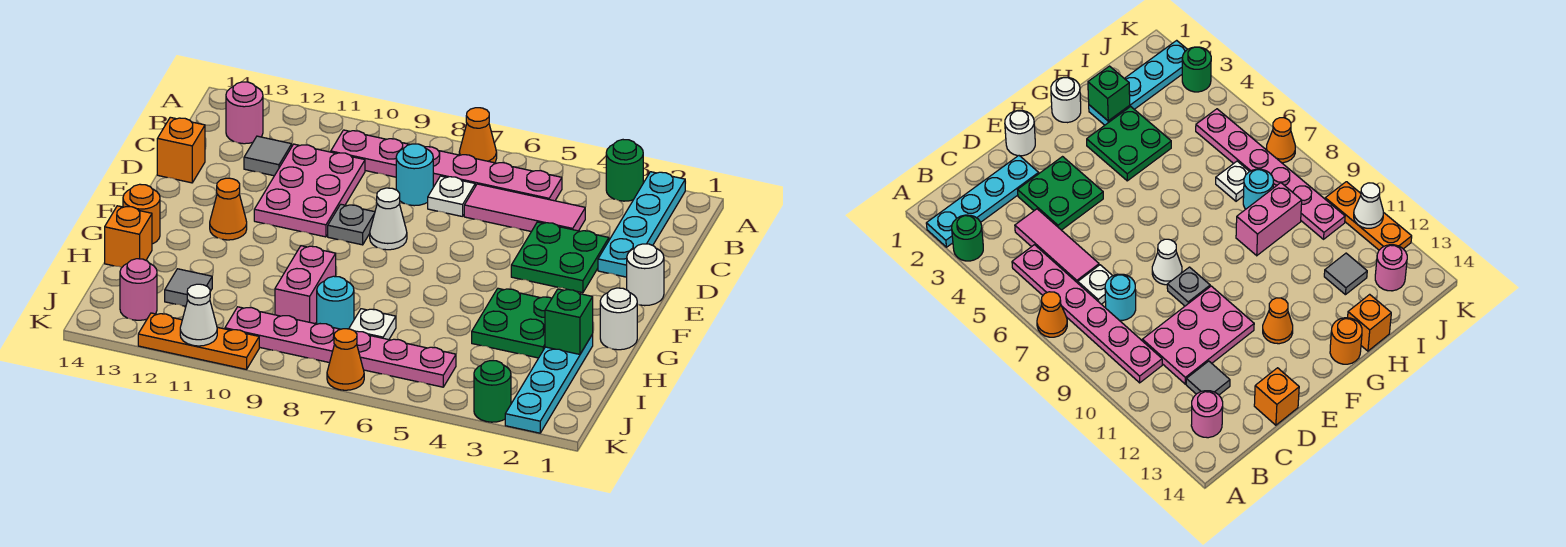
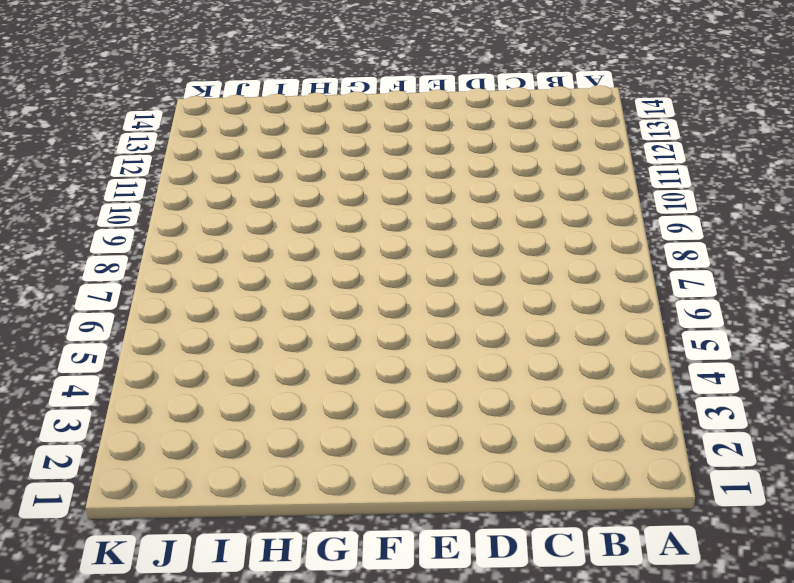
none -> cyan plate A2:D2 level 1
none -> green round brick A3 level 1
none -> orange cone A7 level 1
none -> pink plate B5:B10 level 1

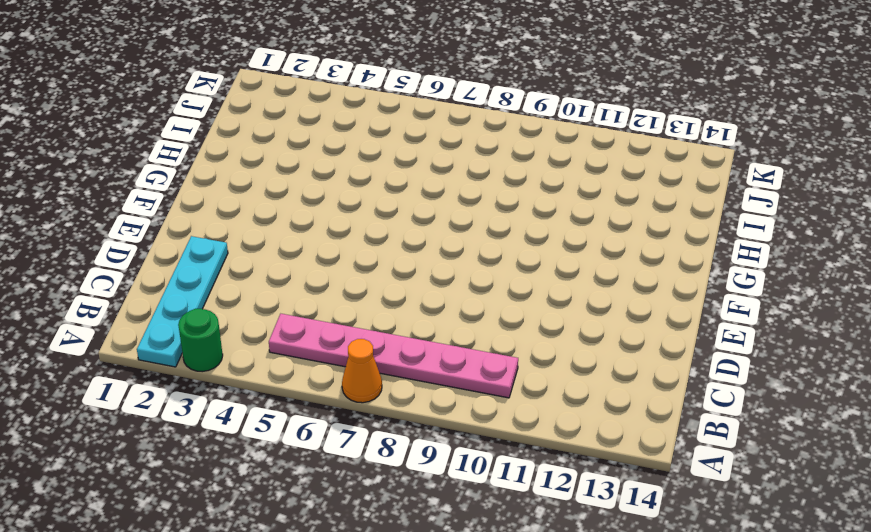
none -> pink round brick B13 level 1
none -> pink tile C4:C6 level 1
none -> white plate C7 level 1
none -> cyan round brick C8 level 1

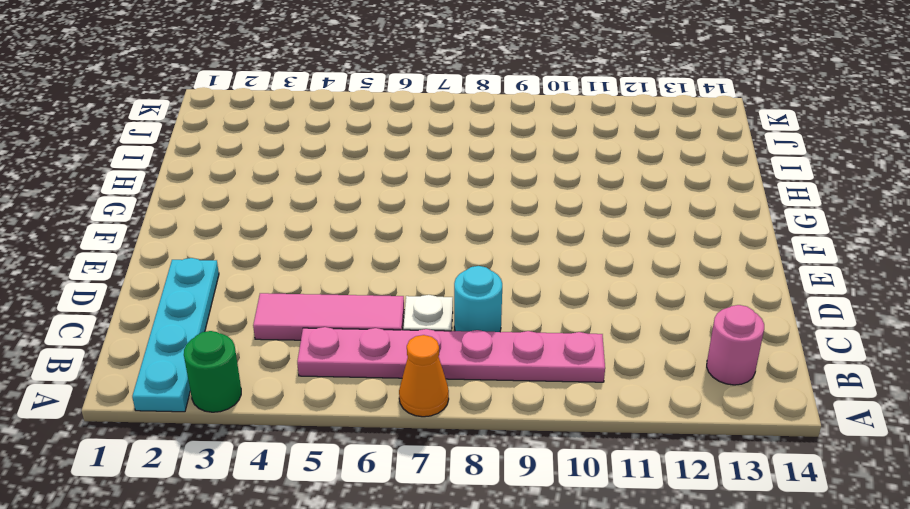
none -> pink plate C10:E11 level 1
none -> grey tile C12 level 1
none -> green plate D3:E4 level 1
none -> orange brick D14 level 1

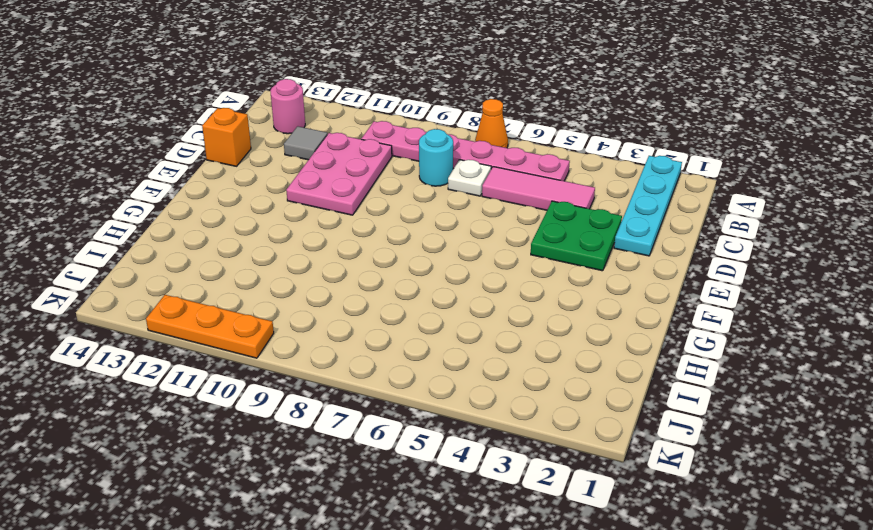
none -> green round brick A3 level 1
none -> white round brick E1 level 1
none -> white cone E8 level 1
none -> grey plate E9 level 1

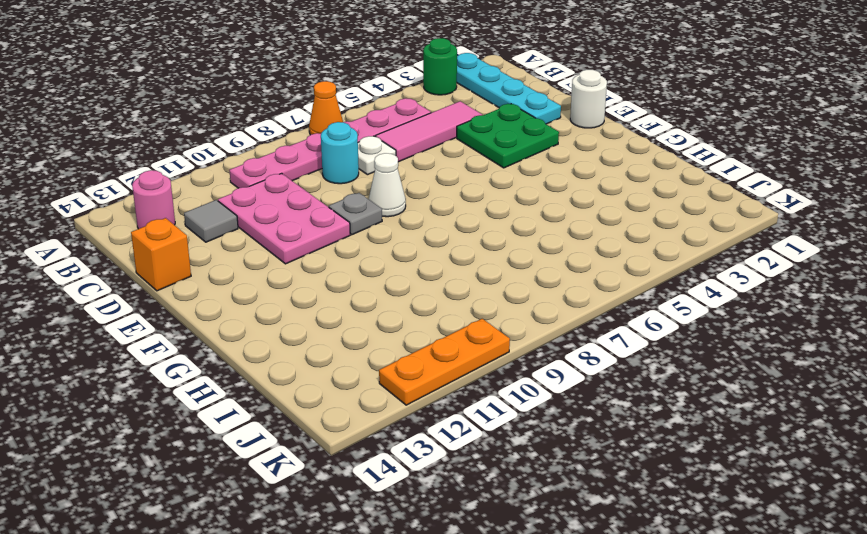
none -> orange cone F12 level 1
none -> white round brick G1 level 1
none -> green plate G3:H4 level 1
none -> orange round brick G14 level 1

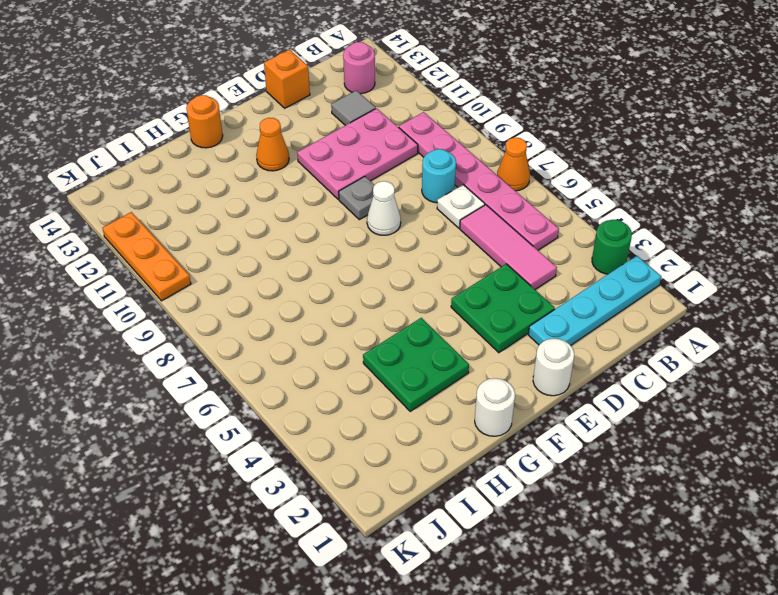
none -> cyan plate H2:K2 level 1
none -> pink brick H9:I9 level 1
none -> orange brick H14 level 1
none -> white plate I7 level 1

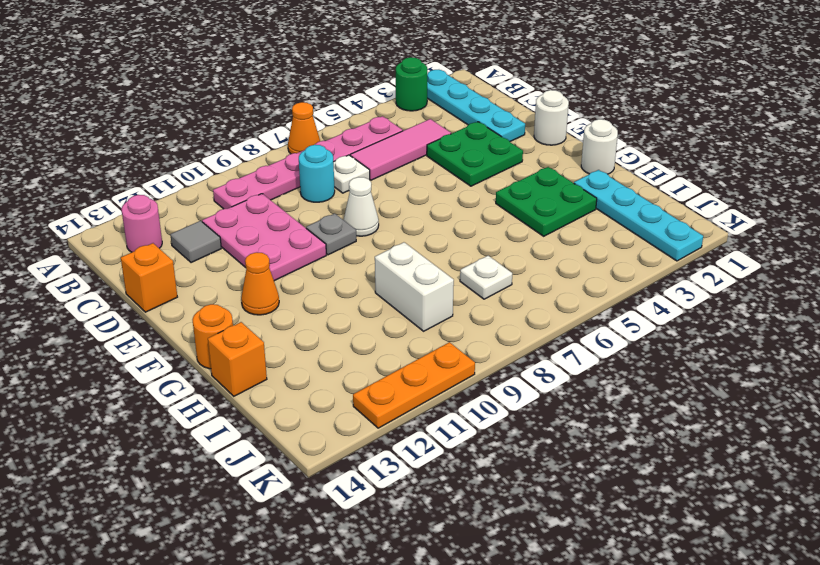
white brick H9:I9 level 1 -> pink brick H9:I9 level 1
none -> cyan round brick I8 level 1
none -> grey tile I12 level 1
none -> pink plate J5:J10 level 1
none -> pink round brick J13 level 1

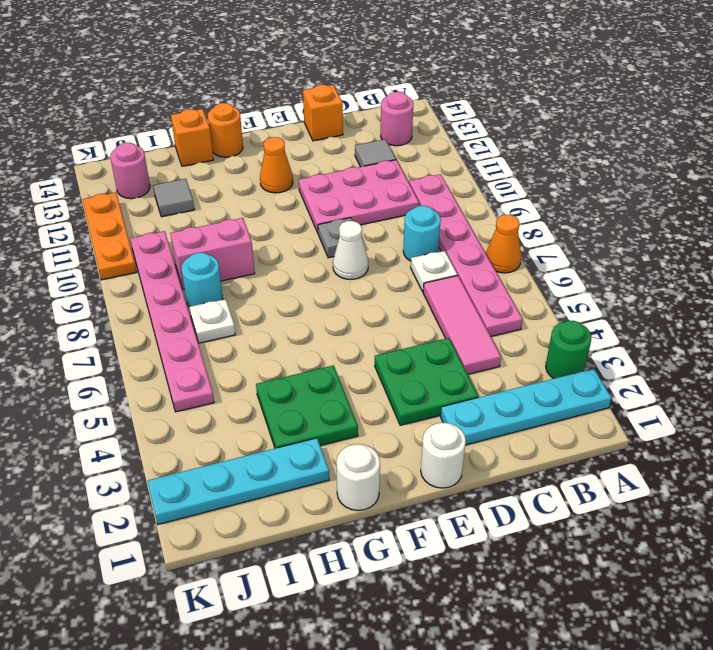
none -> green round brick K3 level 1
none -> orange cone K7 level 1
none -> green brick H2 level 2
none -> white cone K11 level 2

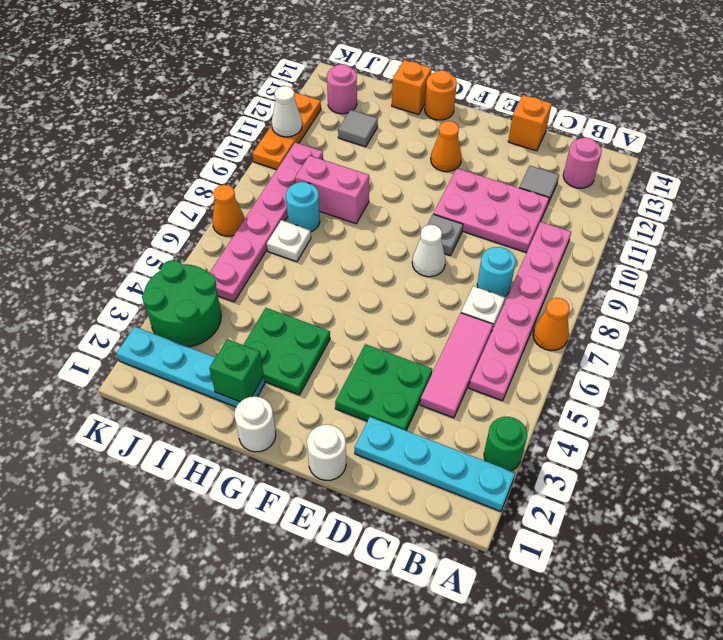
green round brick J3:K4 level 1 -> green round brick K3 level 1

